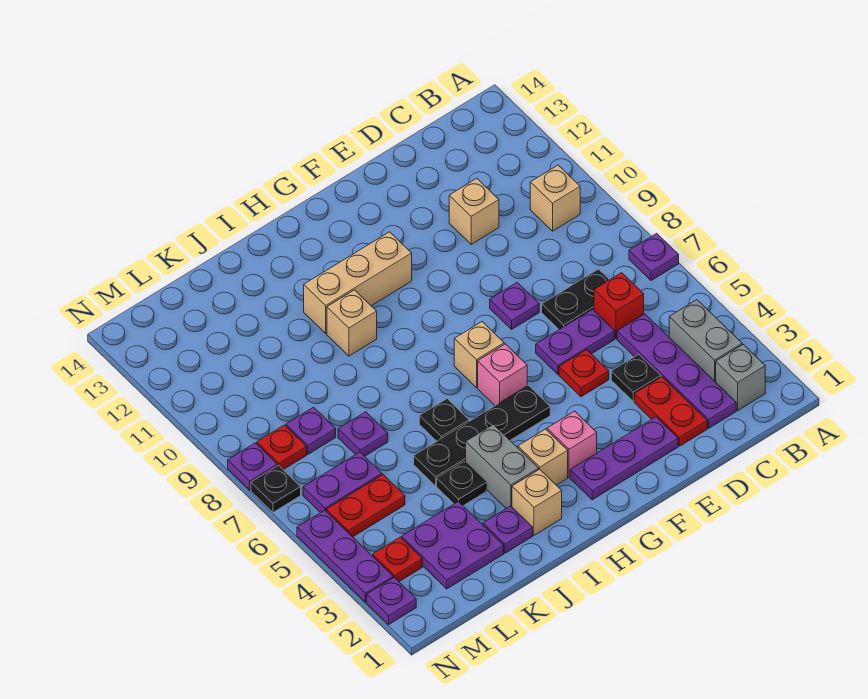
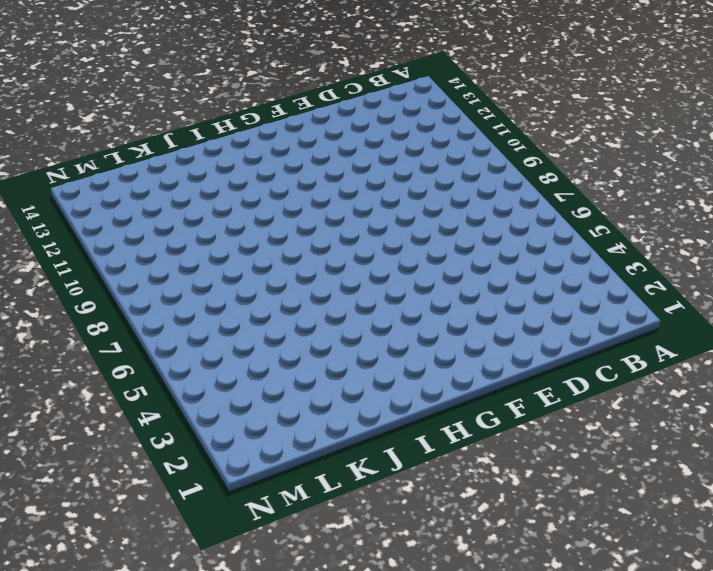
none -> purple plate A7 level 1
none -> grey brick B2 level 1
none -> grey brick B3:B4 level 1
none -> tan brick B10 level 1

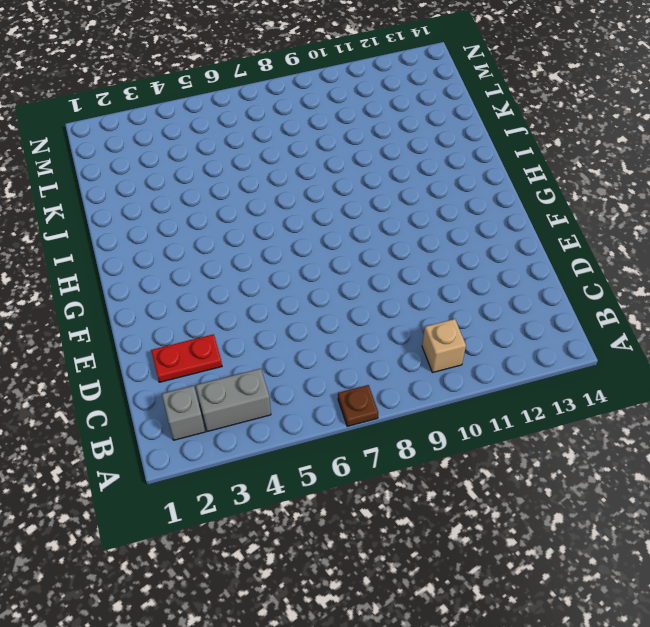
brown plate A7 level 1 -> purple plate A7 level 1
none -> purple plate C2:C5 level 1
none -> red brick C6 level 1
none -> black plate C7:D7 level 1
none -> black plate D4 level 1

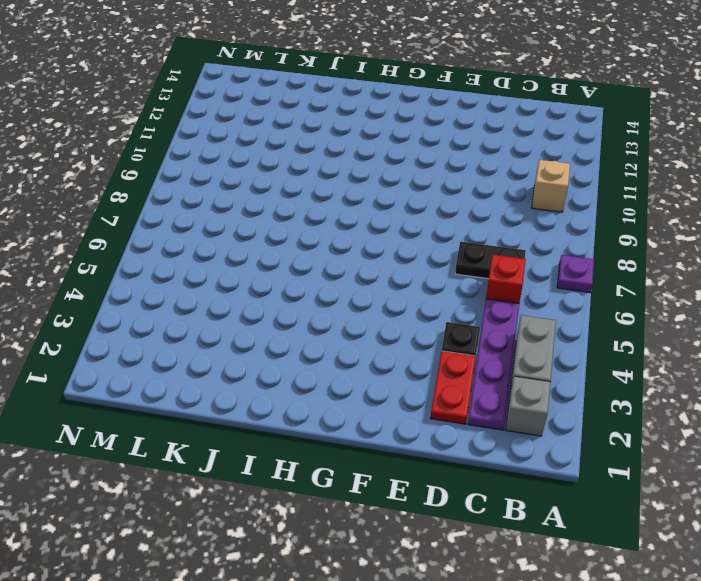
none -> purple plate D6:E6 level 1
none -> tan brick D11 level 1
none -> purple plate E2:G2 level 1
none -> red plate E5 level 1

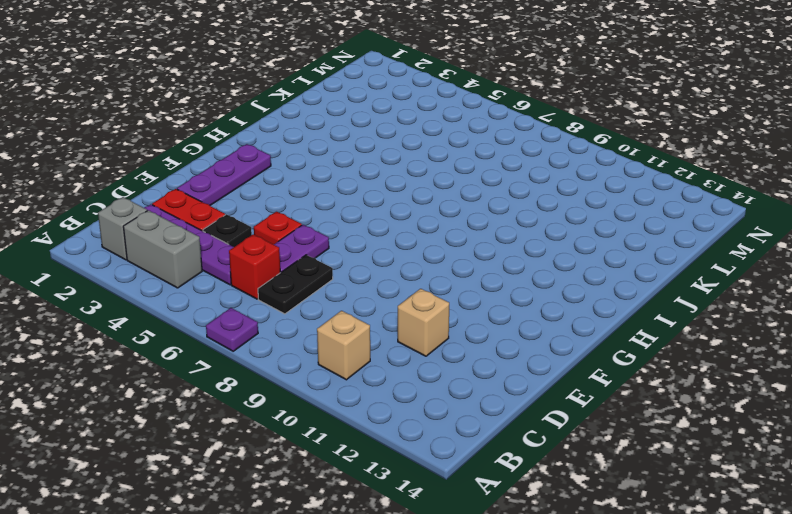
none -> purple plate E8 level 1
none -> pink brick G3 level 1
none -> black plate G5:J5 level 1
none -> pink brick G6 level 1

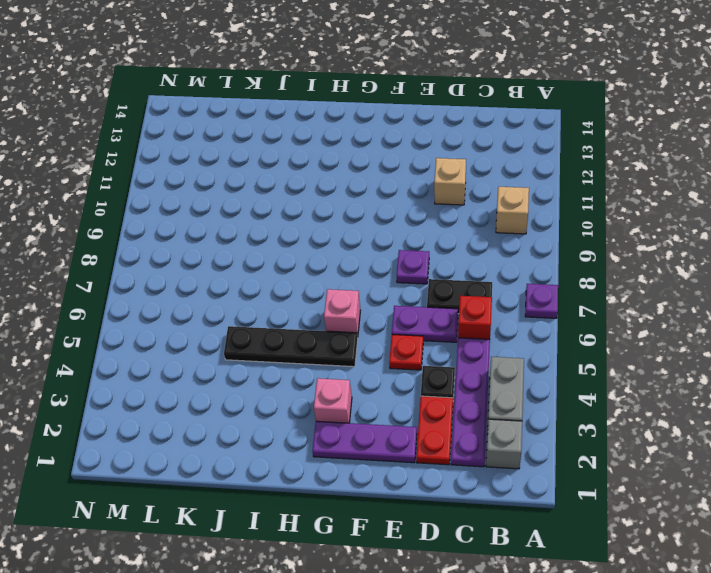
none -> tan brick G7 level 1
none -> tan brick G11:I11 level 1
none -> tan brick H3 level 1
none -> tan brick I2 level 1

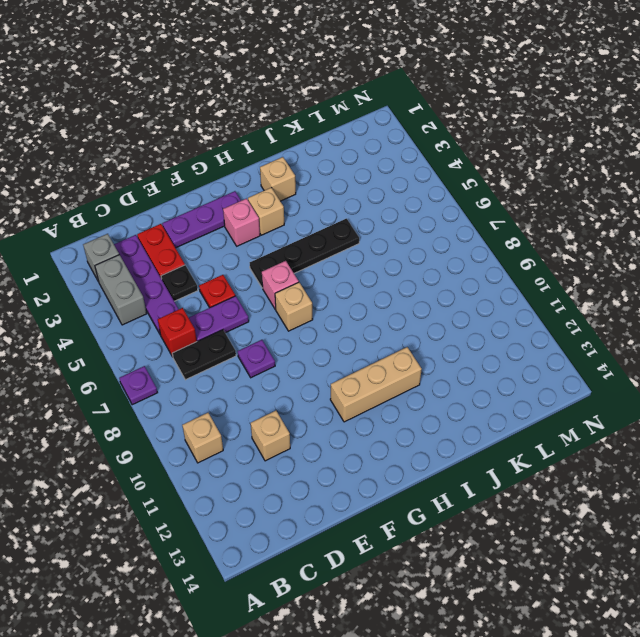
none -> grey brick I3:I4 level 1
none -> black plate I6 level 1
none -> tan brick I10 level 1
none -> purple plate J2 level 1

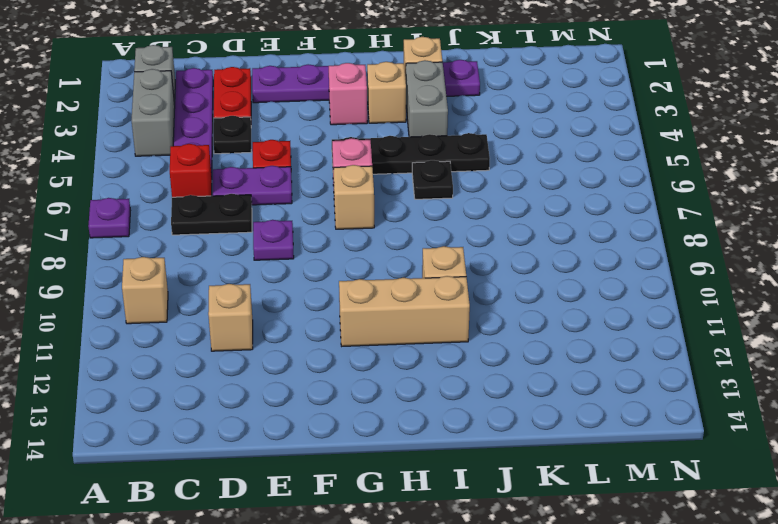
none -> black plate J4 level 1
none -> purple plate K2:L3 level 1
none -> purple plate K7 level 1
none -> red plate L5:M5 level 1

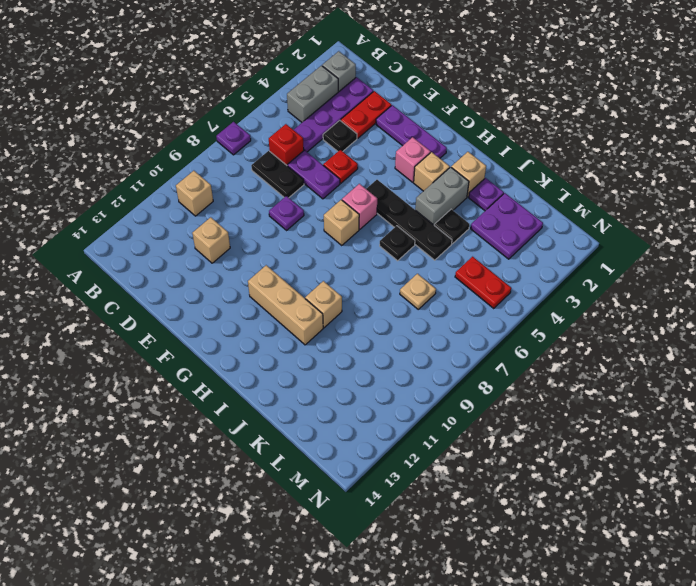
tan plate K7 level 1 -> purple plate K7 level 1
none -> purple plate L6:M6 level 1
none -> purple plate L8 level 1
none -> red plate M3 level 1
none -> red plate M8 level 1

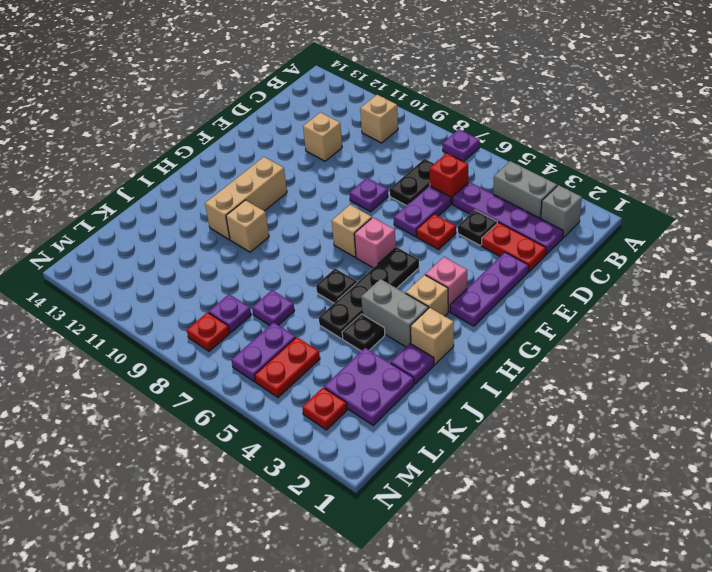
none -> purple plate N2 level 1
none -> purple plate N3:N5 level 1
none -> black plate N7 level 1
none -> purple plate N8 level 1

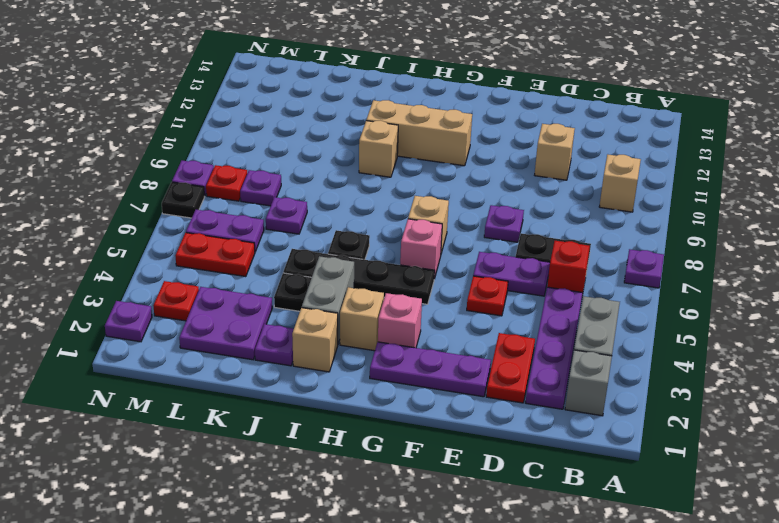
none -> black plate D4 level 1
none -> purple plate N3:N5 level 1

